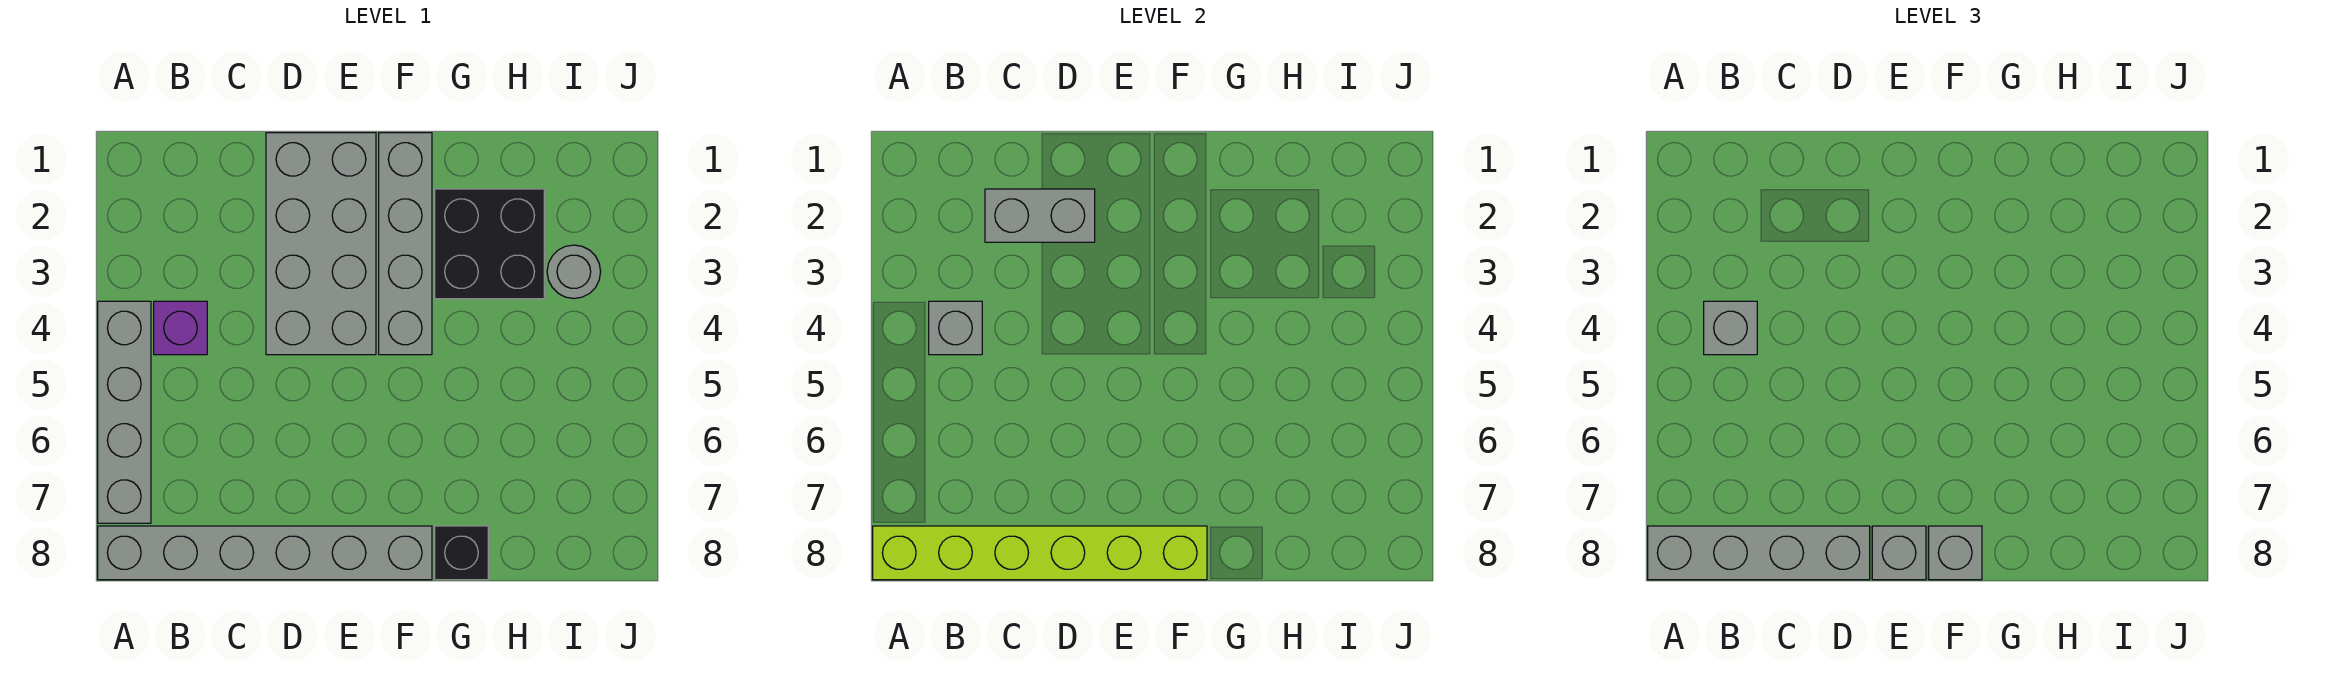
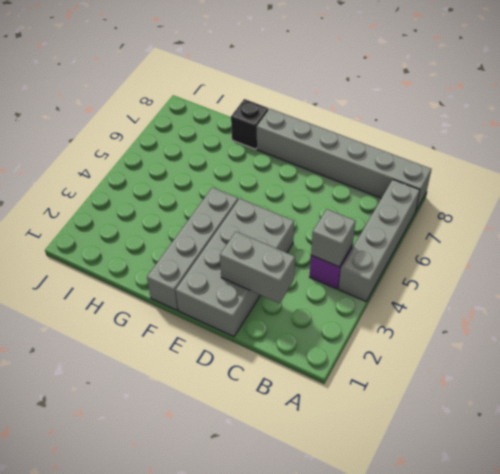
none -> black brick G2:H3 level 1
none -> grey round brick I3 level 1
none -> lime brick A8:F8 level 2

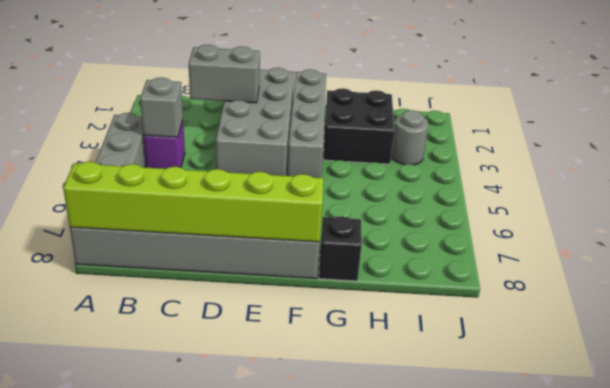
none -> grey brick A8:D8 level 3
none -> grey brick B4 level 3
none -> grey brick E8 level 3

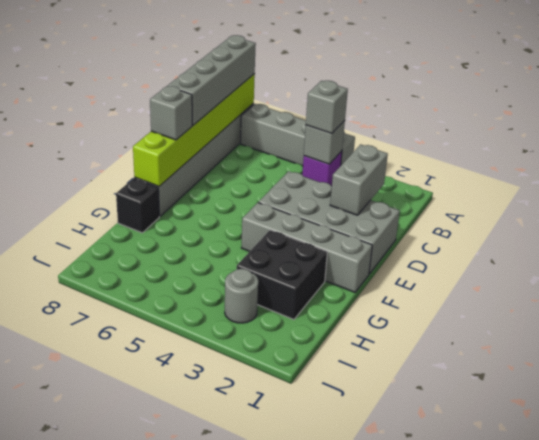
none -> grey brick F8 level 3

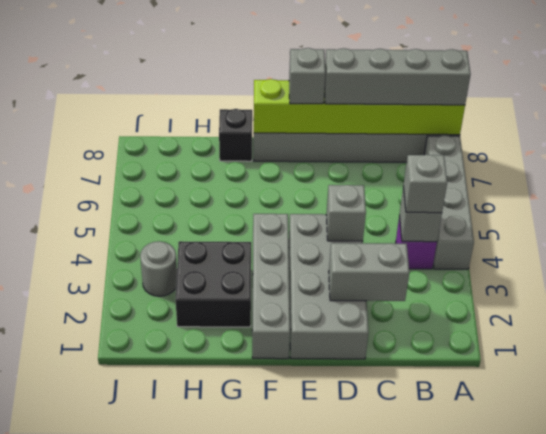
grey brick D4 level 2 -> grey brick F8 level 3

